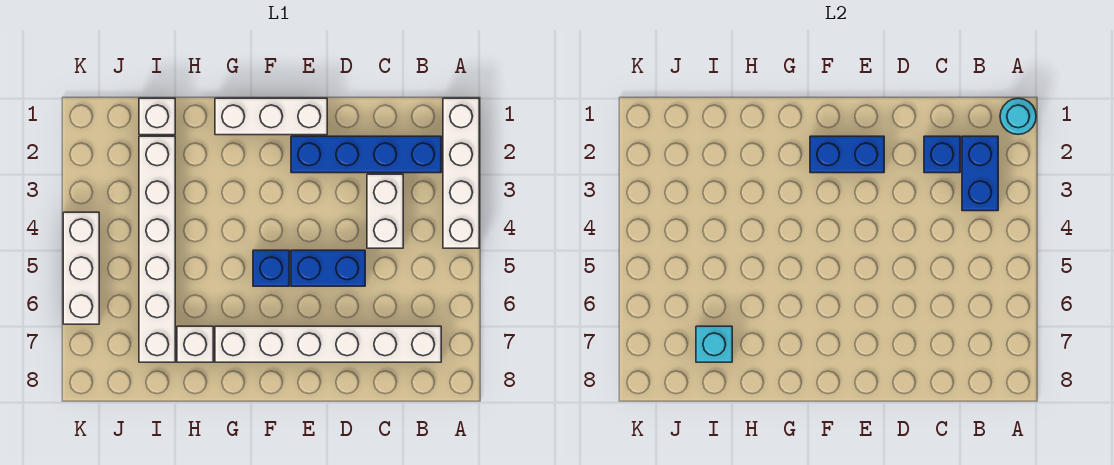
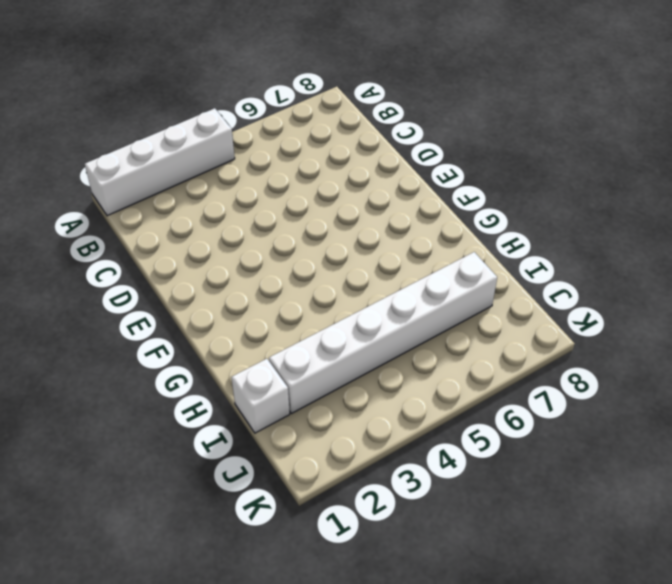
none -> blue brick B2:E2 level 1
none -> white brick B7:G7 level 1
none -> white brick C3:C4 level 1

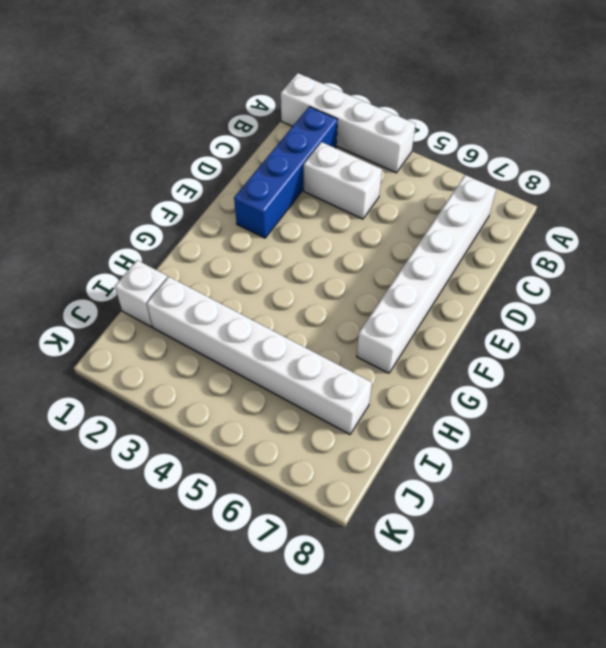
none -> blue brick D5:E5 level 1
none -> white brick E1:G1 level 1
none -> blue brick F5 level 1

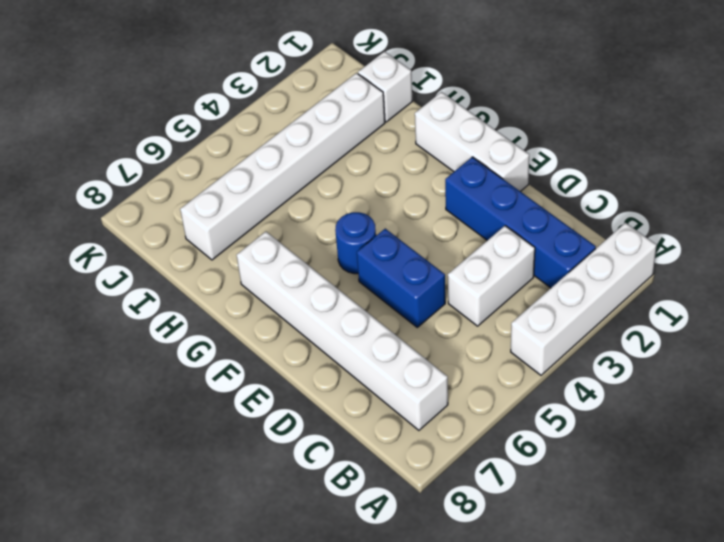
blue round brick F5 level 1 -> blue brick F5 level 1
none -> white brick H7 level 1
none -> white brick K4:K6 level 1
none -> cyan round brick A1 level 2

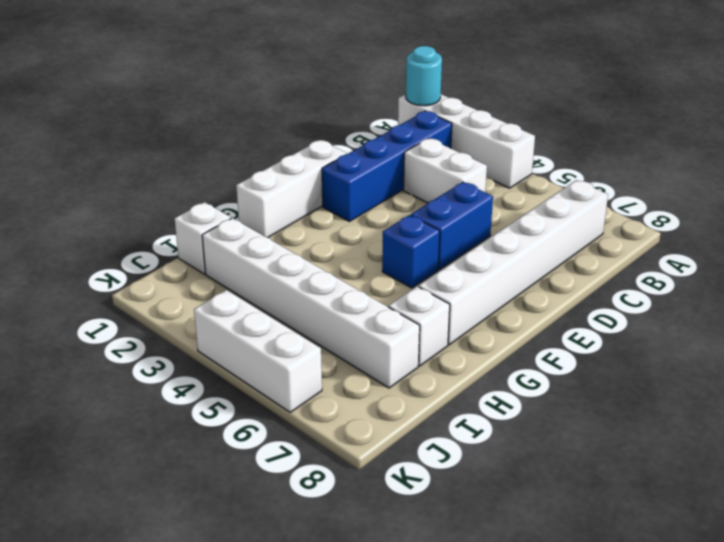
none -> blue brick B2:B3 level 2
none -> blue brick C2 level 2
none -> blue brick E2:F2 level 2

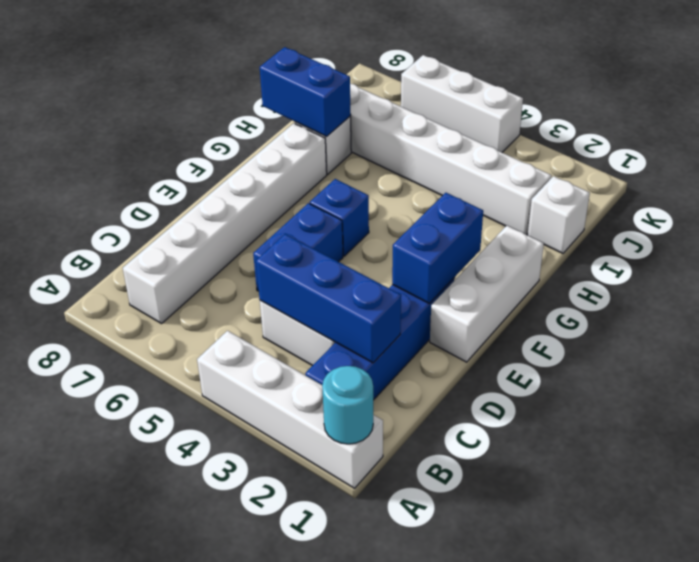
blue brick C2:C4 level 2 -> blue brick C2 level 2
blue brick H7:H8 level 2 -> blue brick B2:B3 level 2
none -> cyan brick I7 level 2

